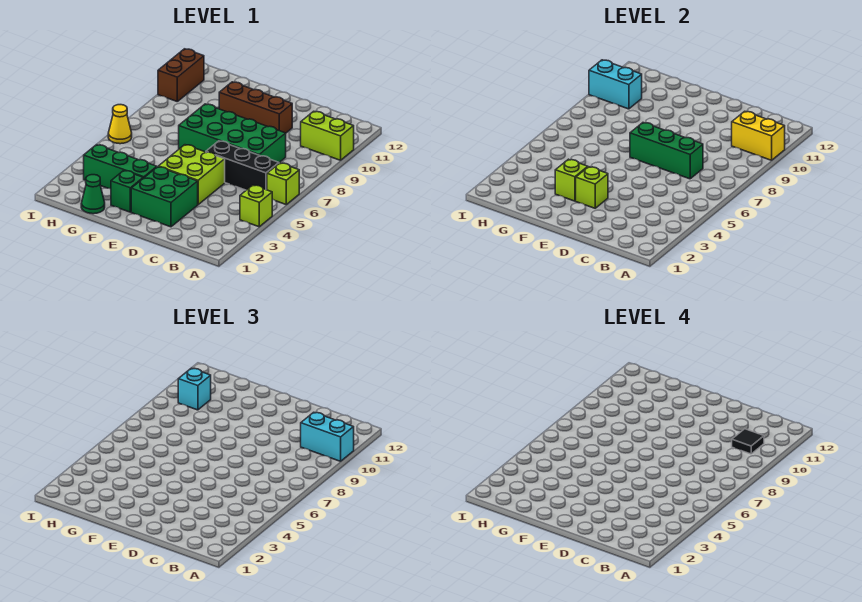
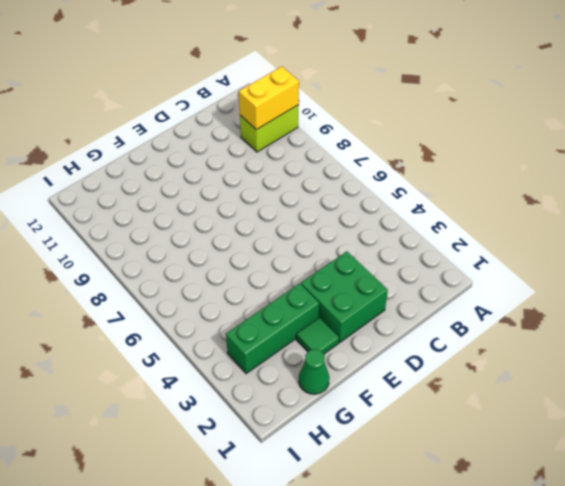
green tile F2 level 1 -> green brick F2 level 1
none -> lime brick A4 level 1
none -> lime brick A6 level 1
none -> black brick B6:D6 level 1

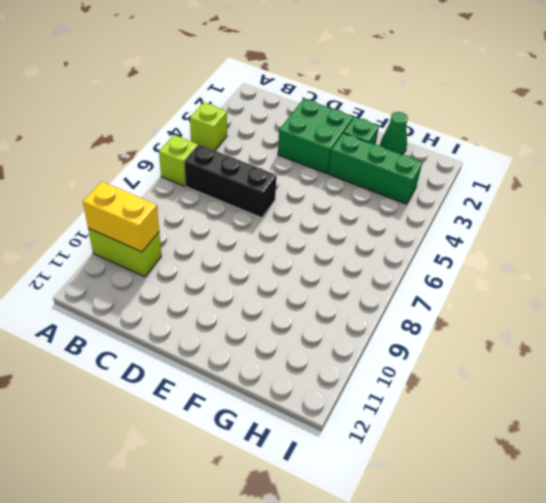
none -> green brick C7:F8 level 1
none -> lime brick D4:E5 level 1
none -> brown brick D10:F10 level 1

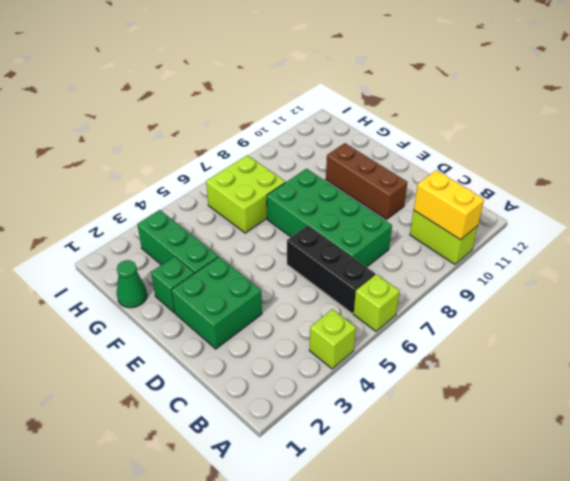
lime brick G6:H7 level 1 -> lime brick D4:E5 level 1
none -> yellow cone I6 level 1
none -> brown brick I10:I11 level 1
none -> green brick C7:E7 level 2

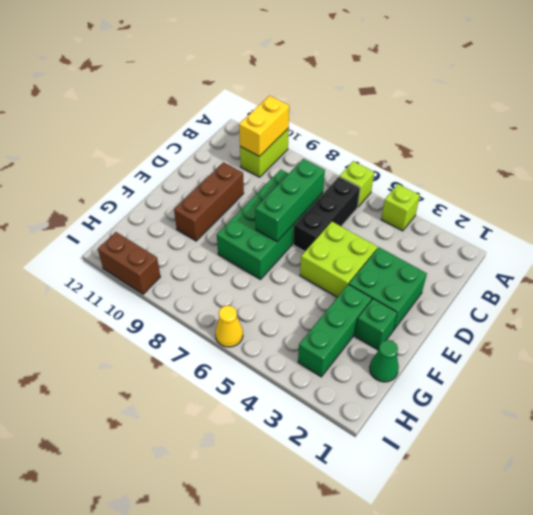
none -> lime brick E3 level 2
none -> lime brick F3 level 2
none -> cyan brick H10:I10 level 2

